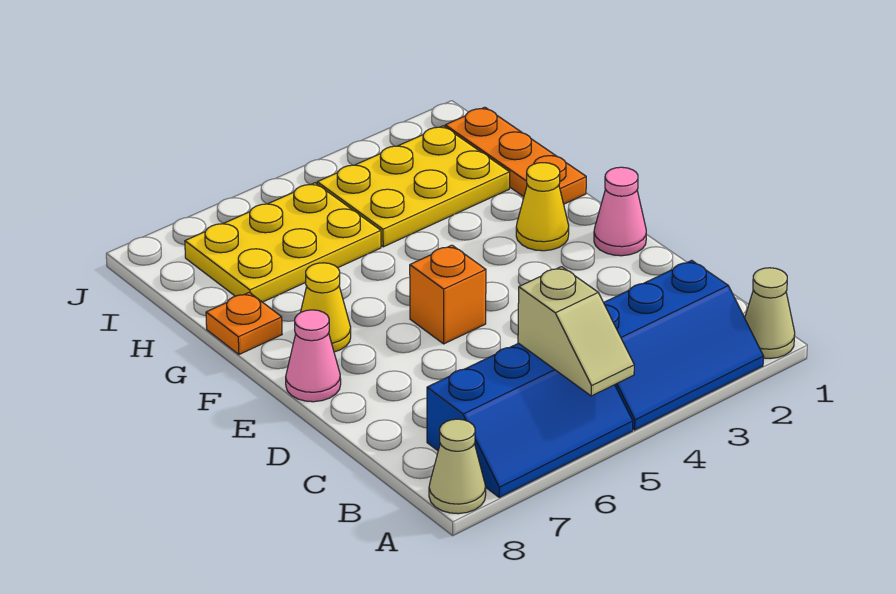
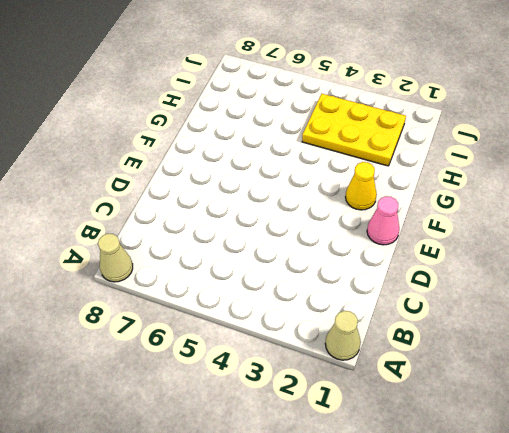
none -> blue slope A2:B4 level 1 top B
none -> blue slope A5:B7 level 1 top B
none -> orange brick E5 level 1

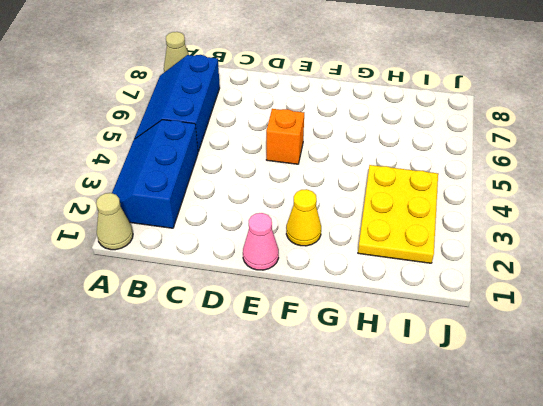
none -> pink cone E8 level 1
none -> yellow cone F7 level 1
none -> orange plate G1:I1 level 1

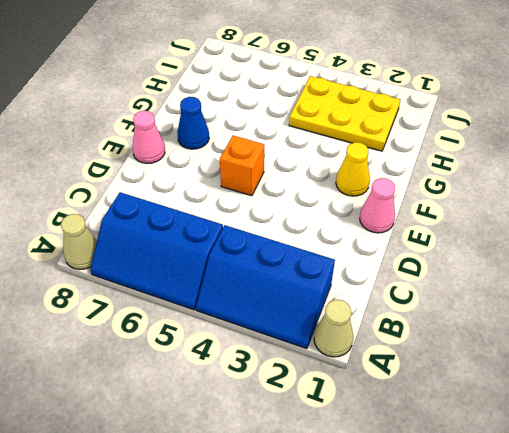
blue cone F7 level 1 -> yellow cone F7 level 1
none -> orange plate G1:I1 level 1
none -> orange plate G8 level 1
none -> yellow plate H5:I7 level 1

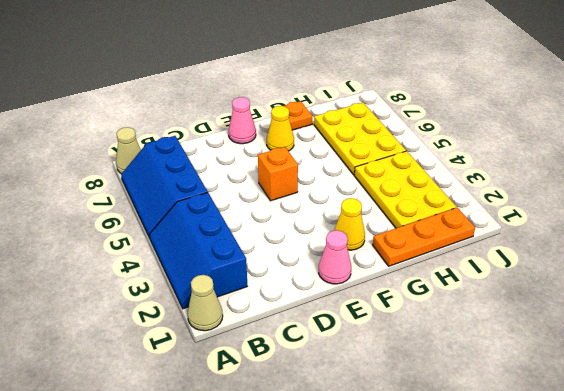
none -> tan slope A5:B5 level 2 top B

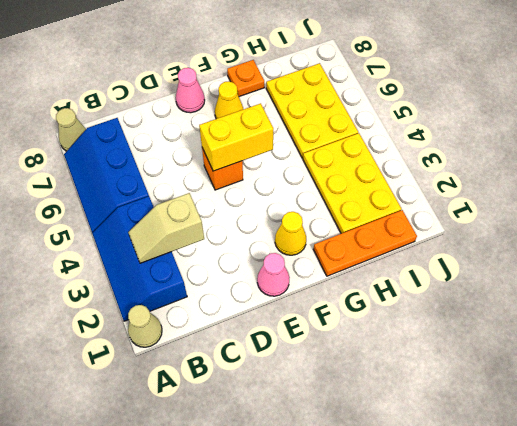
tan slope B3:C3 level 2 top C -> tan slope A5:B5 level 2 top B
yellow brick E5:F5 level 2 -> none

